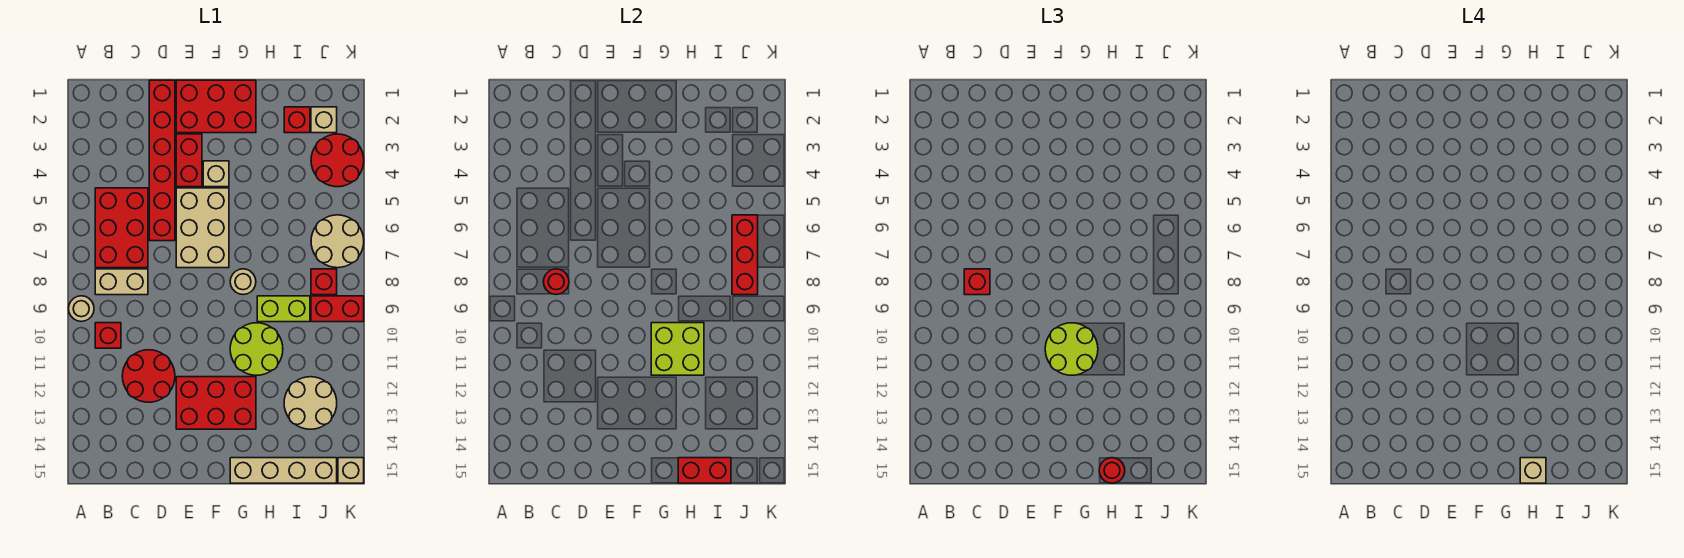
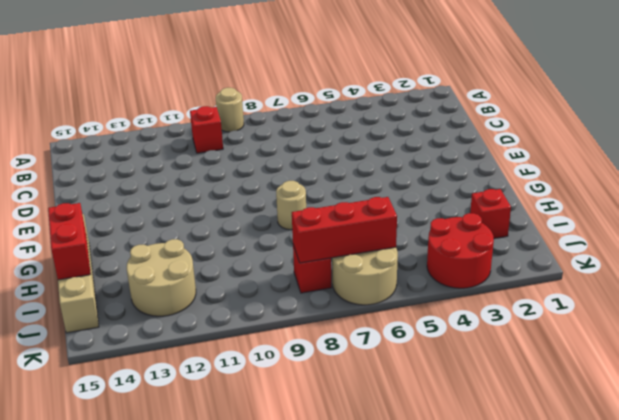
none -> red brick B5:C7 level 1
none -> tan brick B8:C8 level 1
none -> red round brick C11:D12 level 1
none -> red brick D1:D6 level 1

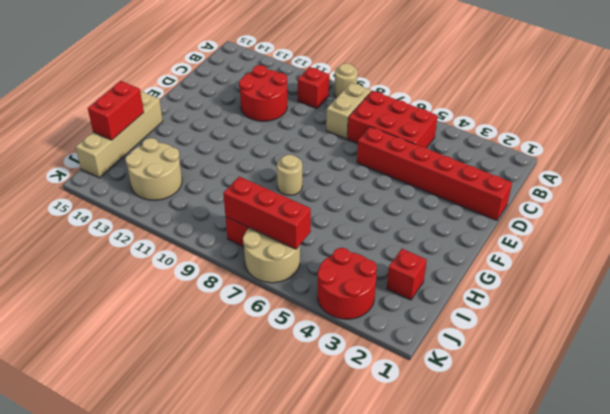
none -> red brick E1:G2 level 1
none -> red brick E3:E4 level 1
none -> tan brick E5:F7 level 1
none -> red brick E12:G13 level 1

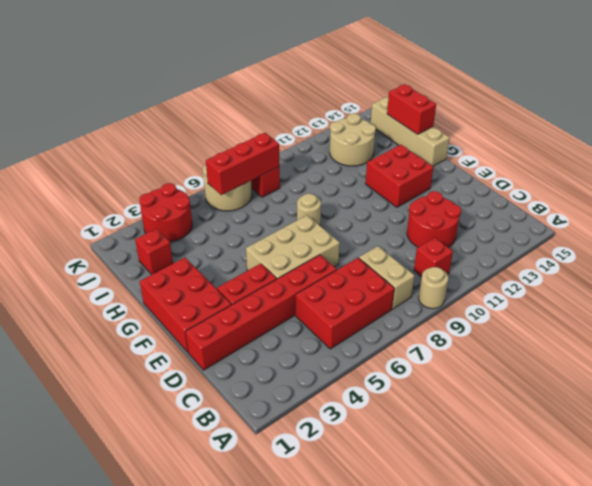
red brick F12:G13 level 1 -> red brick E12:G13 level 1
none -> tan brick F4 level 1
none -> lime round brick G10:H11 level 1
none -> lime brick H9:I9 level 1
none -> tan brick J2 level 1

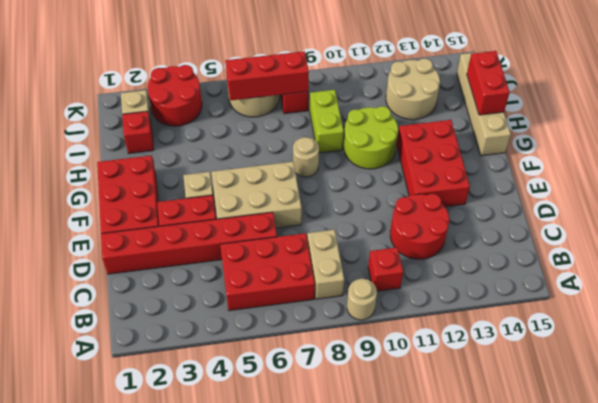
none -> red brick J9:K9 level 1
none -> tan brick K15 level 1
none -> red round brick C8 level 2
none -> lime brick G10:H11 level 2

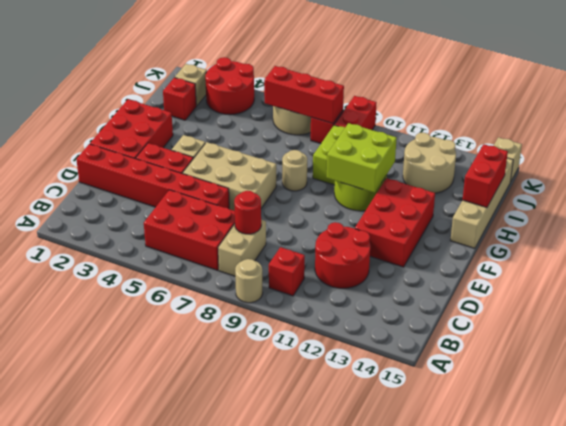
none -> red brick C8 level 3
none -> lime round brick F10:G11 level 3
none -> red round brick H15 level 3
none -> tan brick H15 level 4

